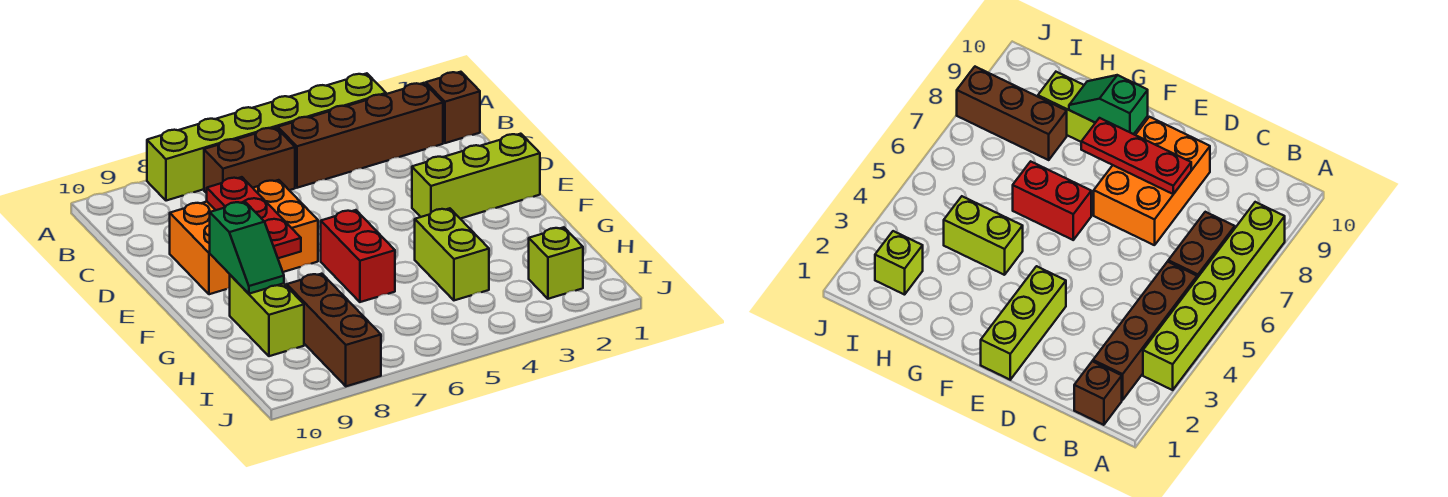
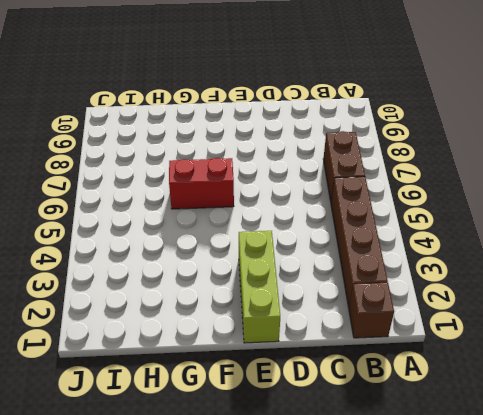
none -> lime brick A3:A8 level 1
none -> orange brick D7:E9 level 1
none -> lime brick G4:H4 level 1

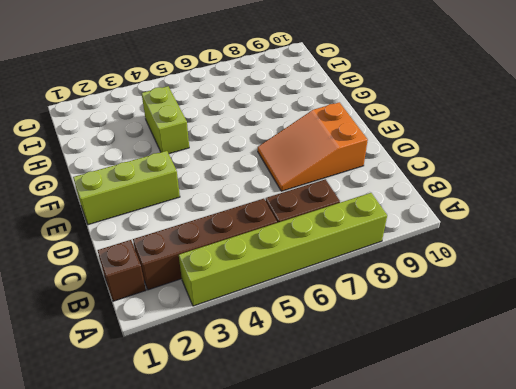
orange slope D7:E9 level 1 top 9 -> orange brick D7:E9 level 1
none -> red brick F6:G6 level 1
none -> lime brick G9:H9 level 1
none -> brown brick H8:J8 level 1

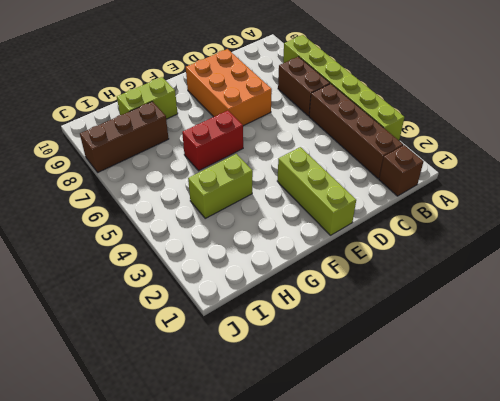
none -> lime brick I2 level 1
none -> red plate D8:F8 level 2
none -> green slope F9:G9 level 2 top F

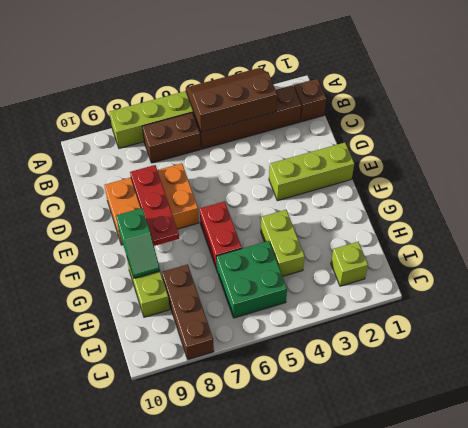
brown slope A3:B5 level 2 top B -> none
green brick H5:I6 level 1 -> none

